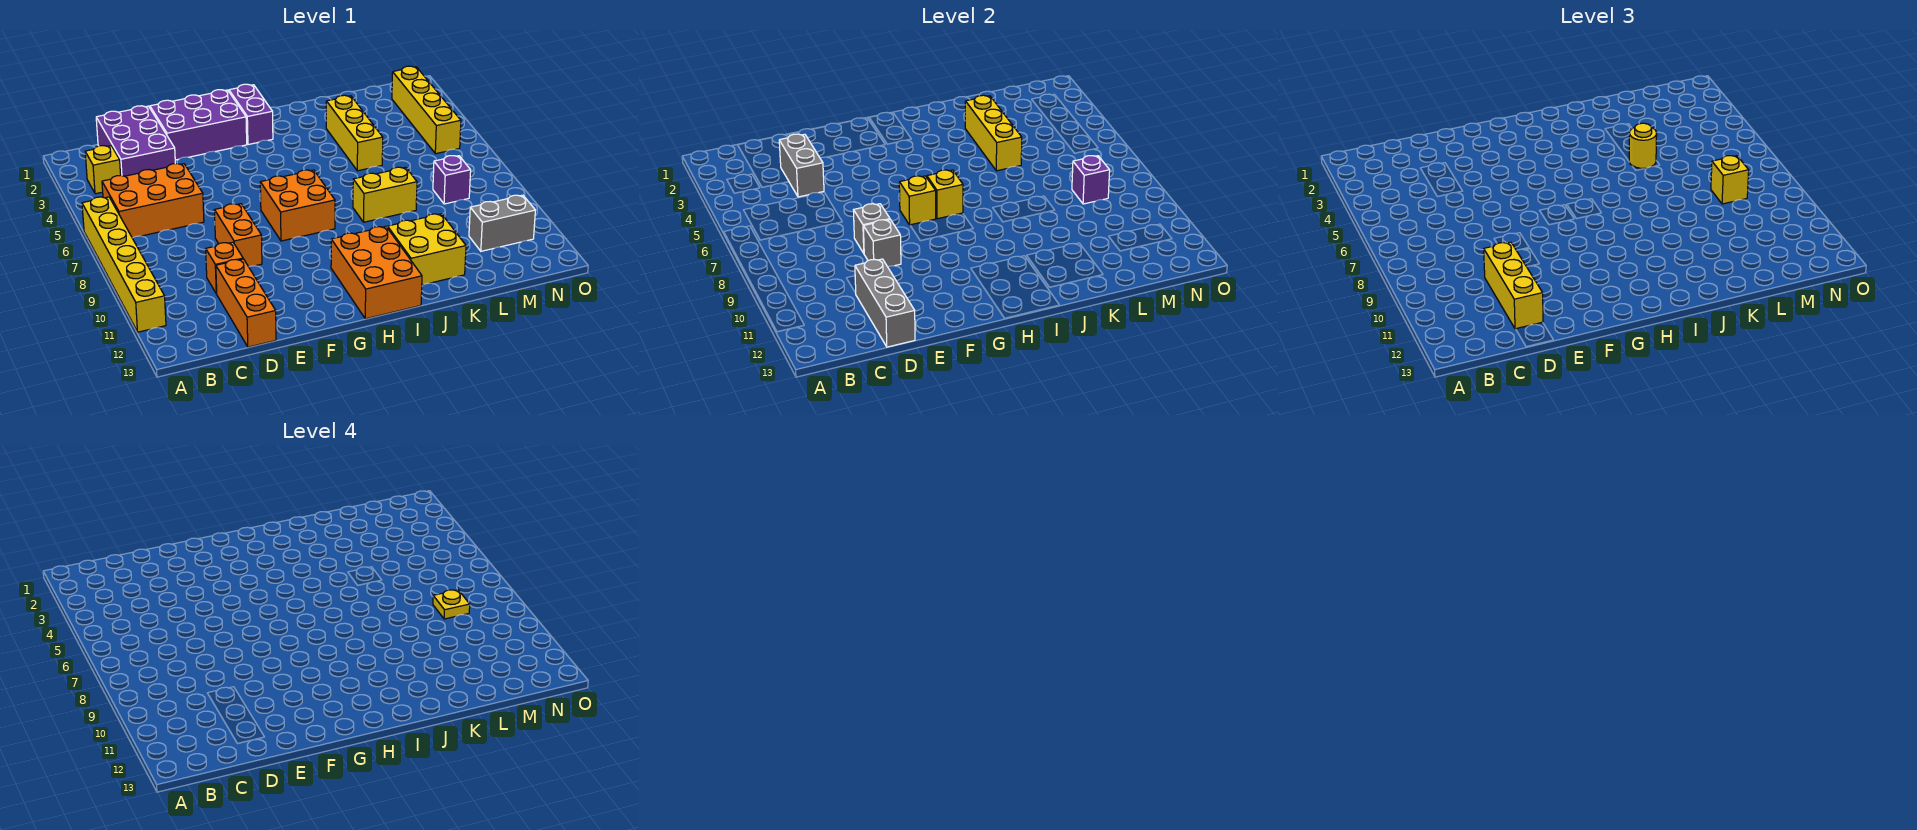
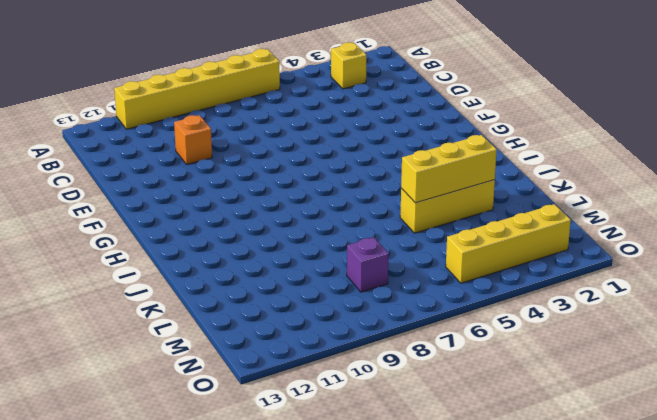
none -> orange brick B5:D6 level 1
none -> purple brick C1:D3 level 1
none -> orange brick D11:D13 level 1

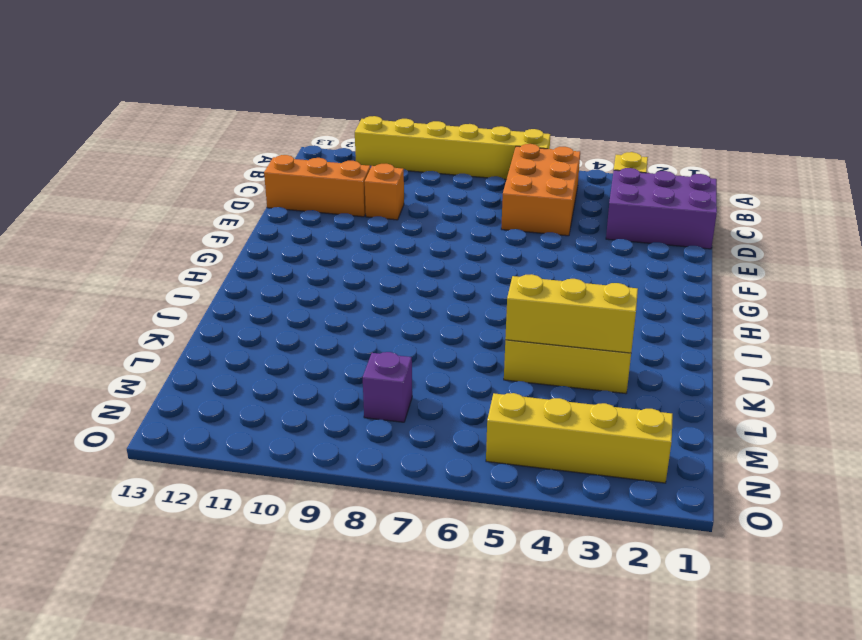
none -> purple brick E1:G2 level 1
none -> orange brick E8:E9 level 1
none -> orange brick G7:H8 level 1

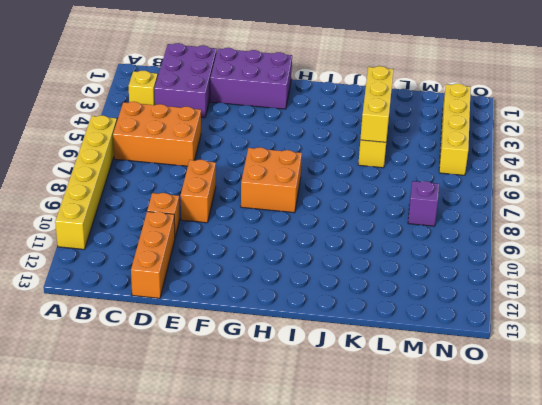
none -> purple brick H1:H2 level 1
none -> orange brick H11:I13 level 1
none -> yellow brick J8:K8 level 1

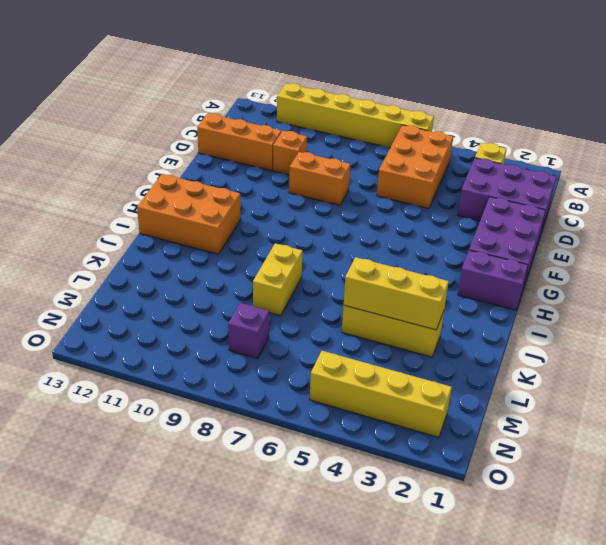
none -> orange brick G7:H8 level 1
none -> yellow brick J11:K12 level 1
none -> grey brick M11:N11 level 1

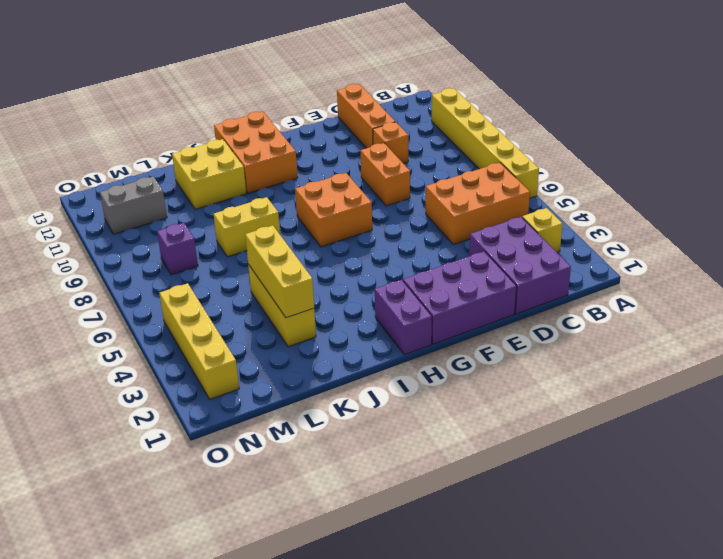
none -> grey brick D3:D4 level 2
none -> grey brick D11:D13 level 2
none -> grey brick E8 level 2

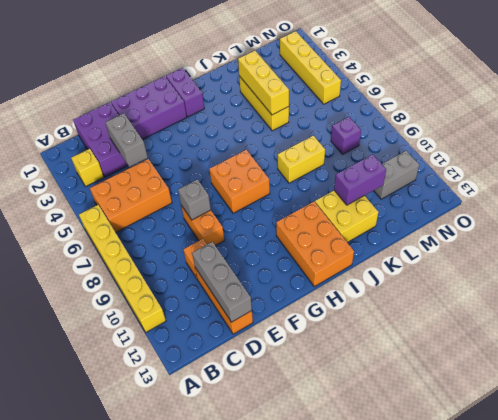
purple brick K11:L11 level 2 -> none
none -> grey brick E9 level 2
none -> yellow brick G7 level 2
none -> yellow brick H7 level 2

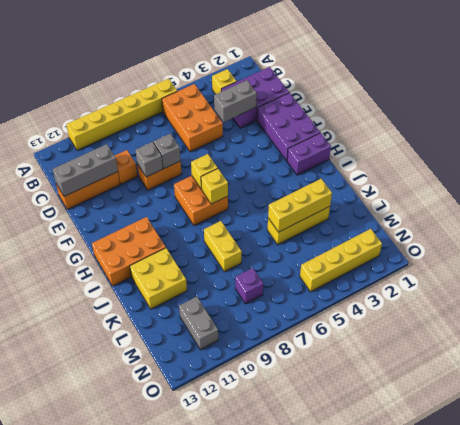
none -> purple brick M8 level 2
none -> yellow brick D10:D12 level 3
none -> yellow round brick K5 level 3

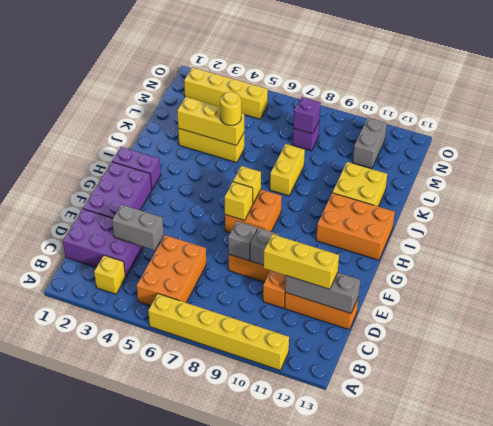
none -> yellow brick M8 level 3
none -> yellow plate M8 level 4

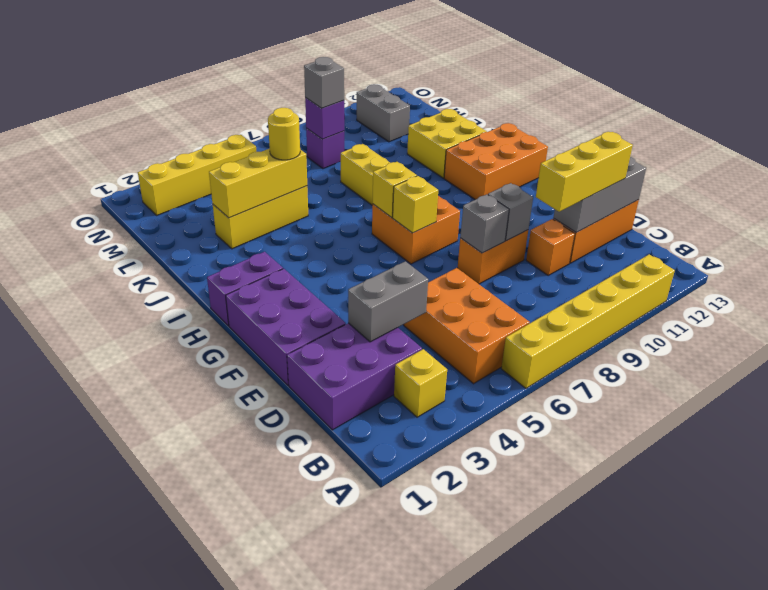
grey brick M8 level 3 -> yellow brick M8 level 3
none -> yellow plate M8 level 4

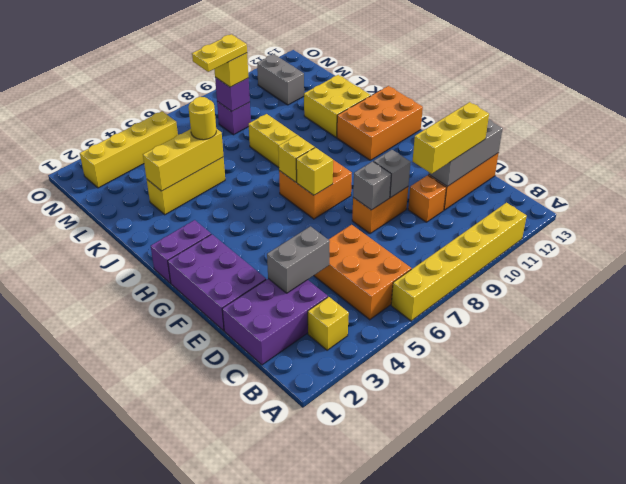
yellow plate M7:M8 level 4 -> yellow plate M8 level 4

